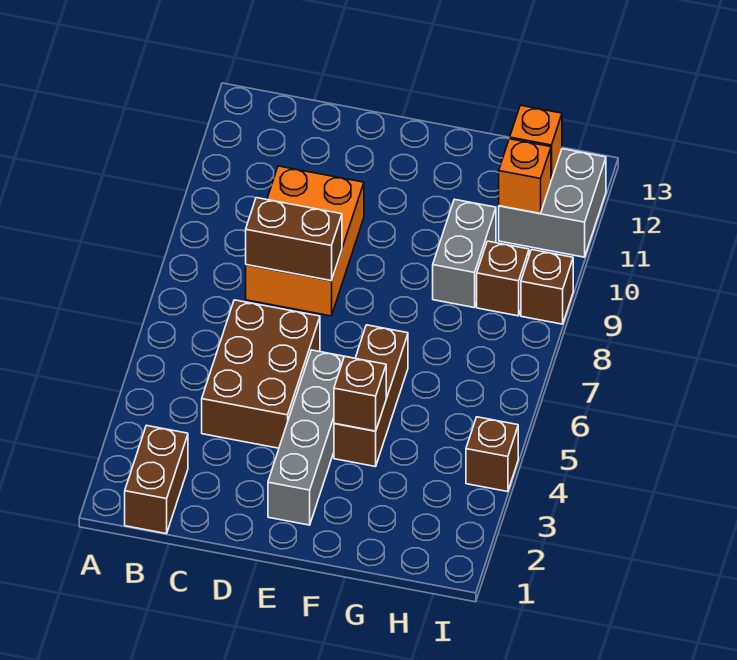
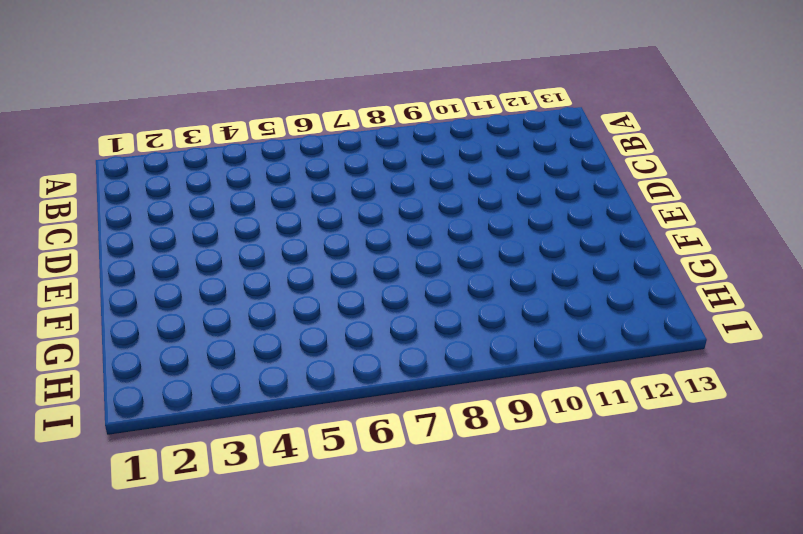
none -> brown brick B1:B2 level 1
none -> brown brick C4:D6 level 1
none -> orange brick C8:D10 level 1

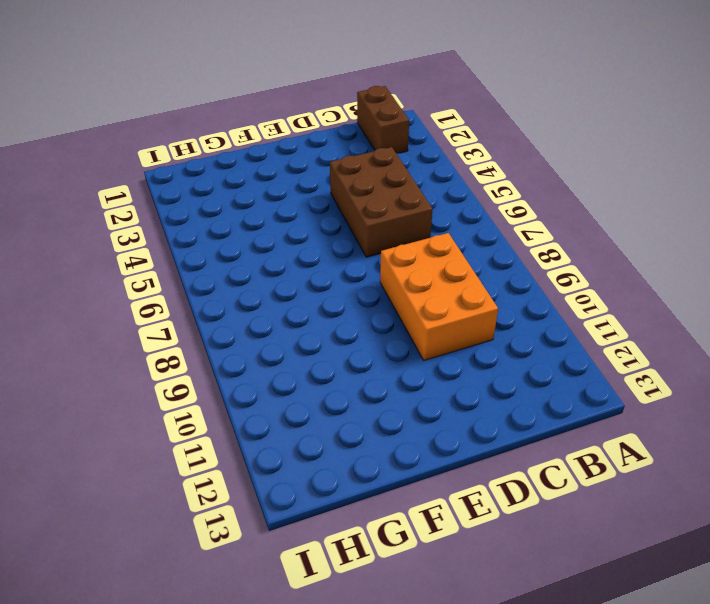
none -> grey brick E2:E5 level 1
none -> brown brick F4:F6 level 1
none -> grey brick G9:G10 level 1

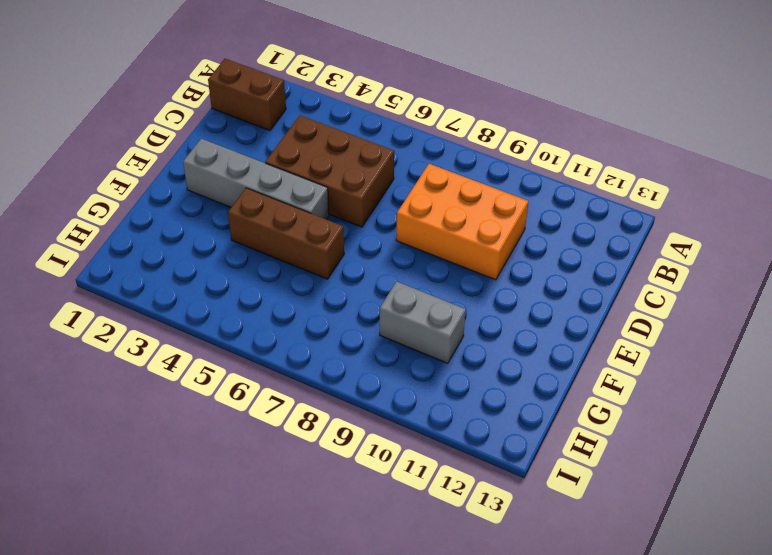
none -> brown brick H9 level 1
none -> grey brick H11:I12 level 1
none -> brown brick I4 level 1

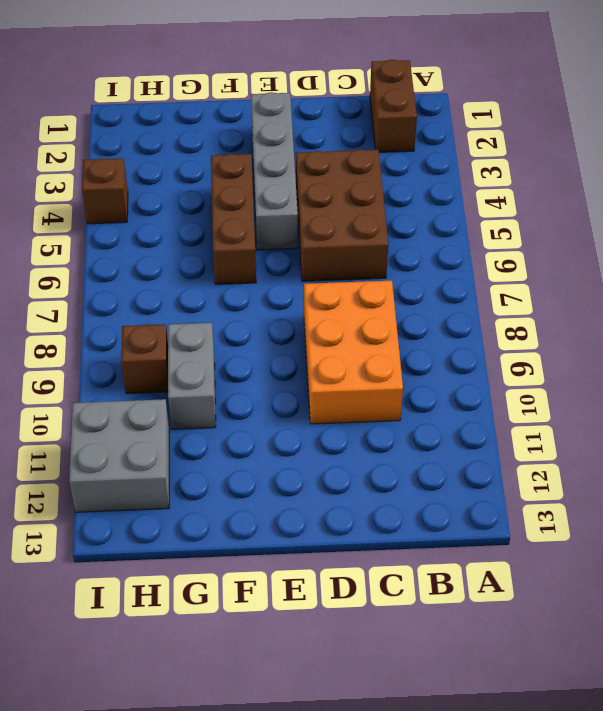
none -> brown brick I9 level 1
none -> brown brick C8:D8 level 2
none -> brown brick F4 level 2

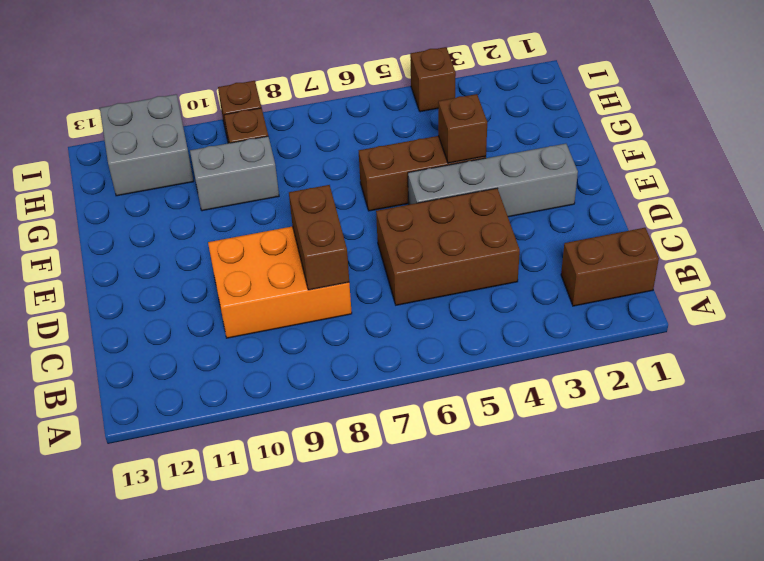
none -> orange brick H11 level 2
none -> orange brick H12 level 2

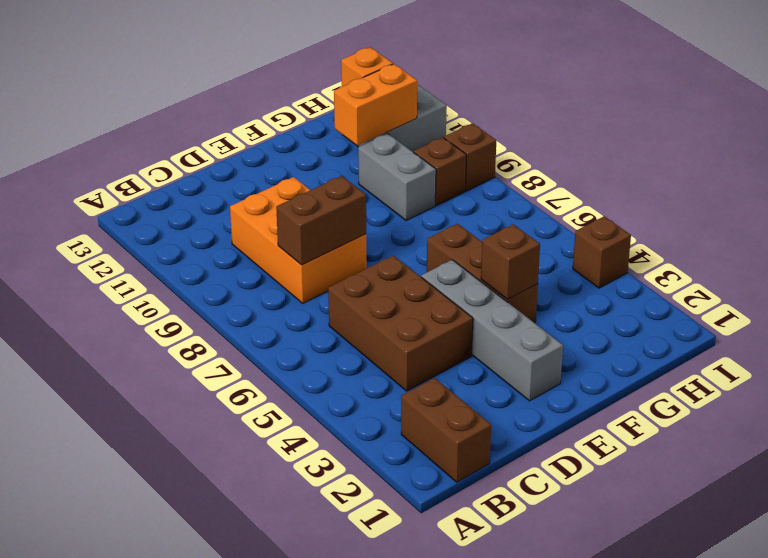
orange brick G11:H11 level 2 -> orange brick H11 level 2

